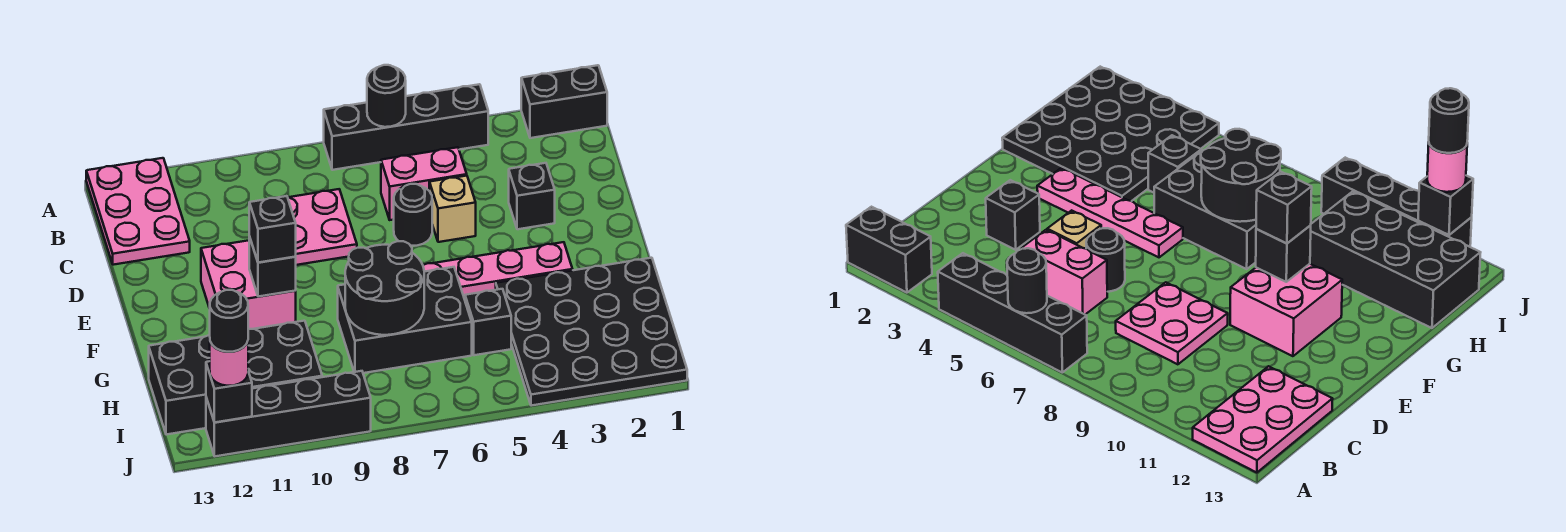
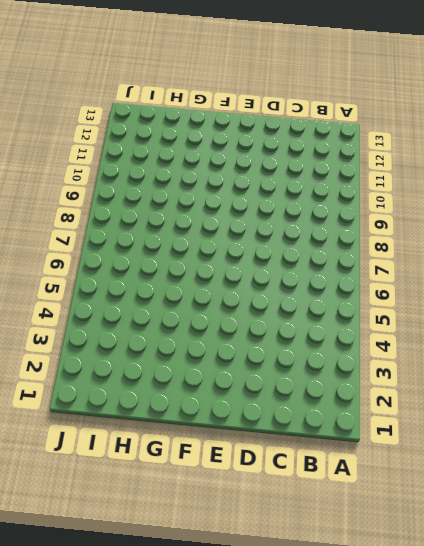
none -> black brick A1:A2 level 1
none -> black brick A4:A7 level 1
none -> pink plate A12:C13 level 1

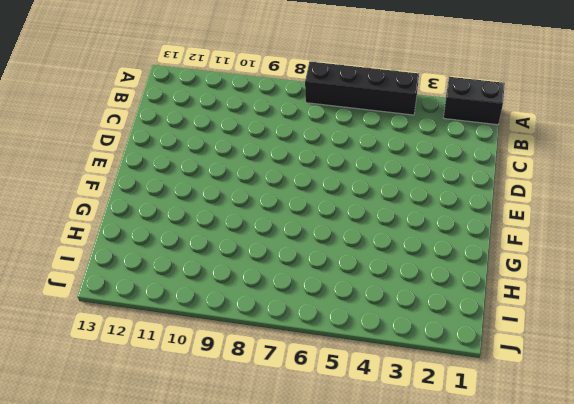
none -> pink plate A12:C13 level 1
none -> pink brick C5:C6 level 1
none -> pink plate C8:D9 level 1

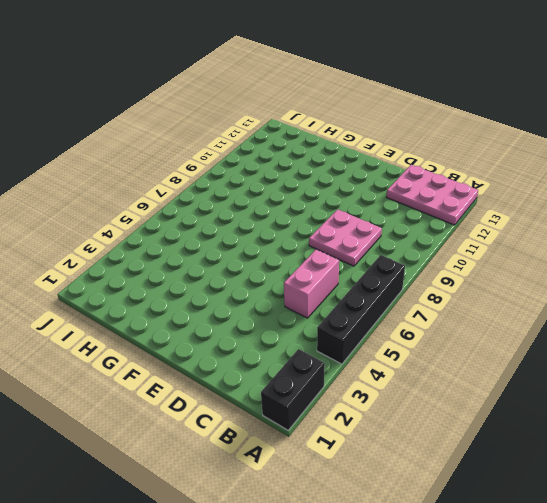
none -> black brick D3 level 1
none -> tan brick D5 level 1
none -> black round brick D6 level 1

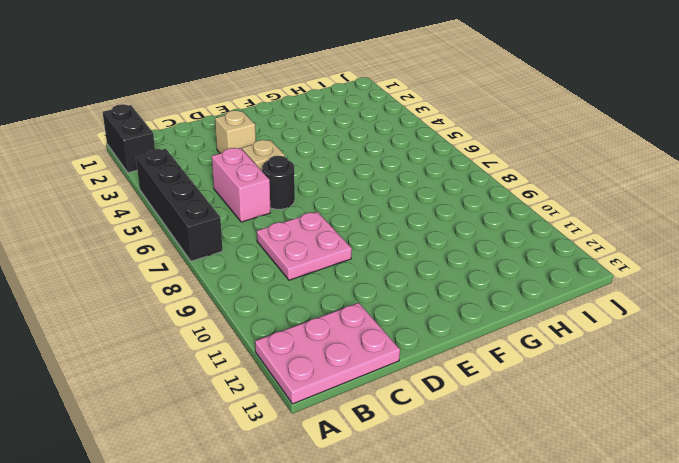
tan brick D3 level 1 -> black brick D3 level 1
none -> pink brick E10:F11 level 1
none -> pink plate F3:F6 level 1
none -> black plate G1:J4 level 1

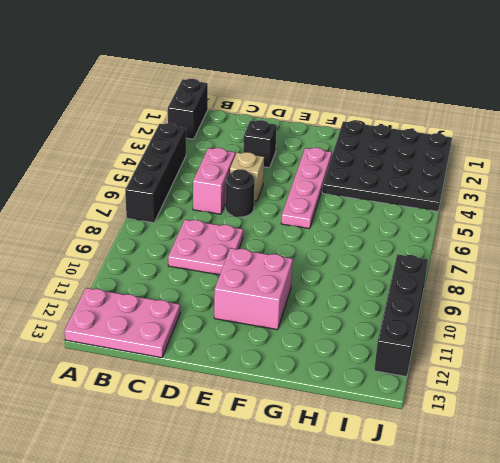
none -> black brick G6:H8 level 1
none -> black brick H5 level 1
none -> black brick H10:I13 level 1

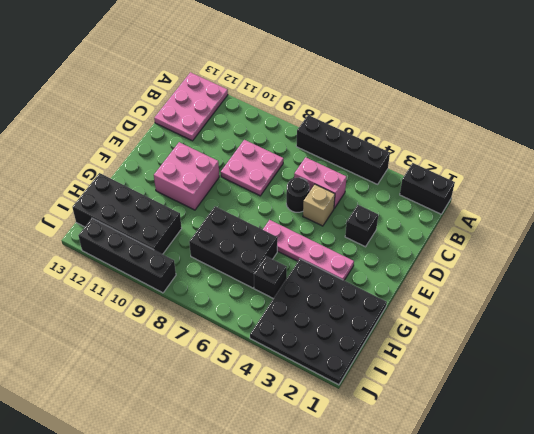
none -> black round brick A6 level 2
none -> black brick F10 level 2
none -> black round brick G7:H8 level 2

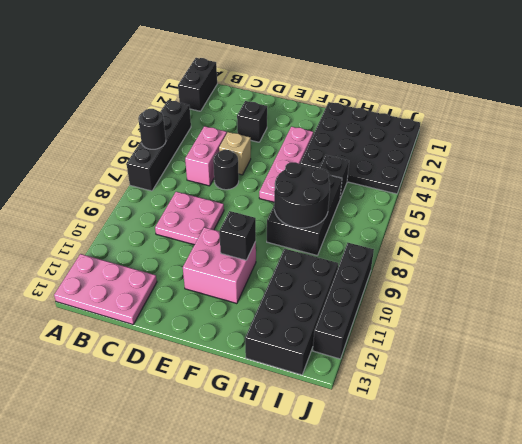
none -> black brick J12 level 2
none -> black brick F10 level 3
none -> pink round brick J12 level 3

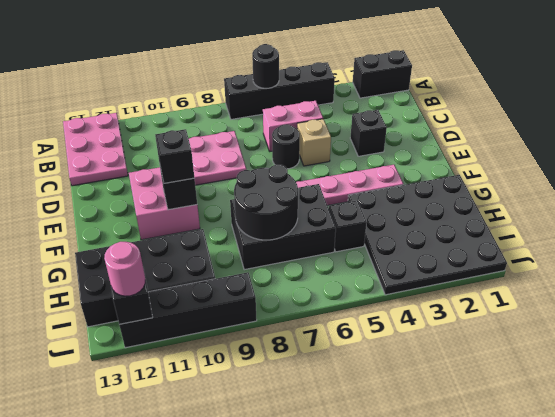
none -> black round brick J12 level 4

